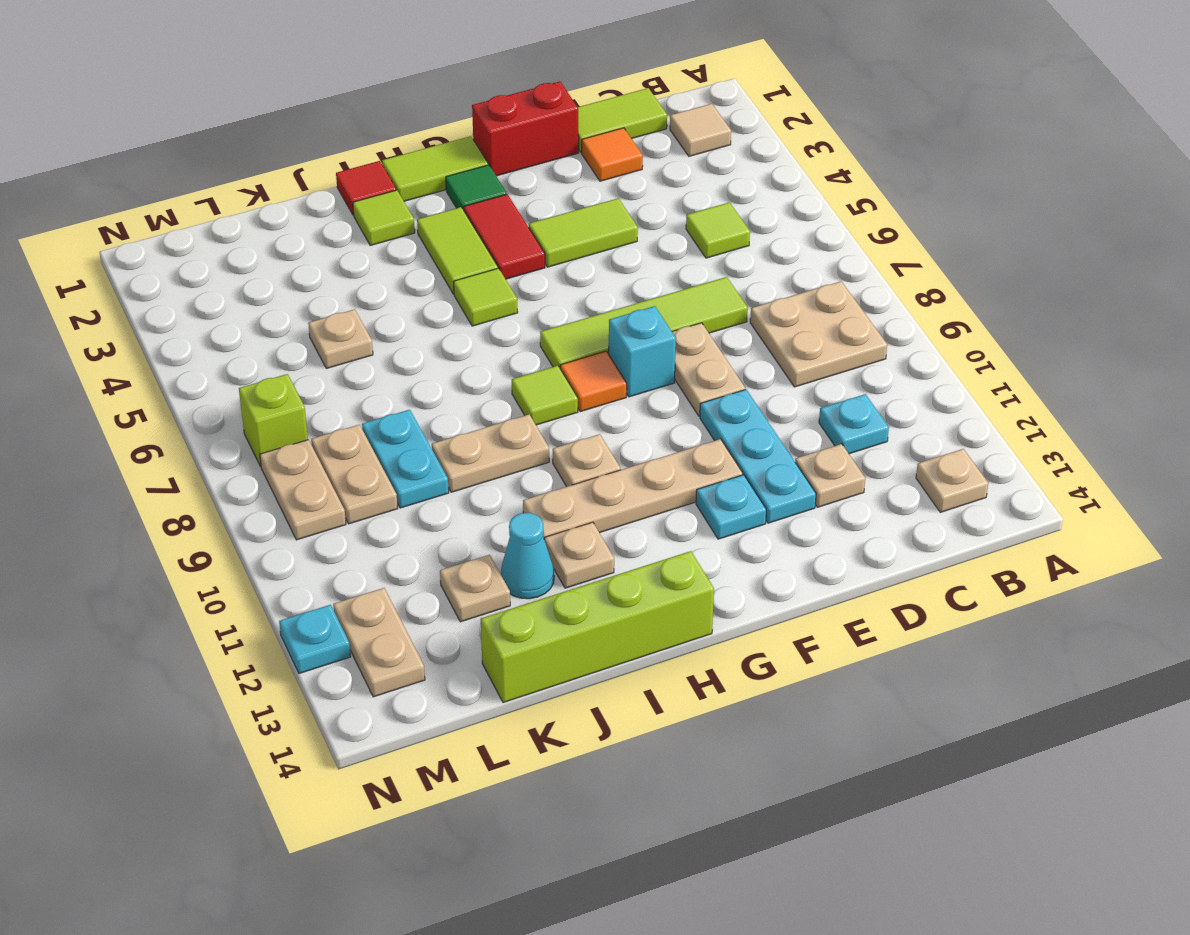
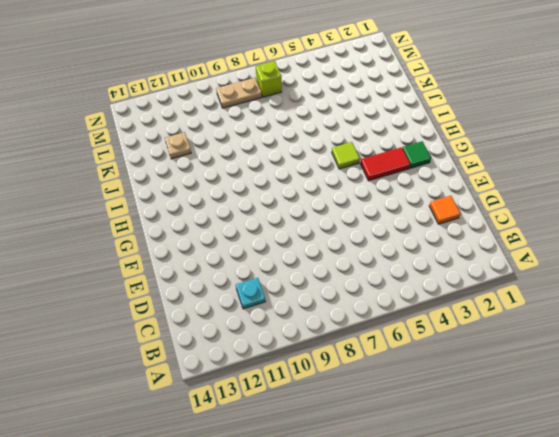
none -> tan tile B2 level 1
none -> tan plate B8:C9 level 1
none -> tan plate B13 level 1
none -> lime tile C1:D1 level 1

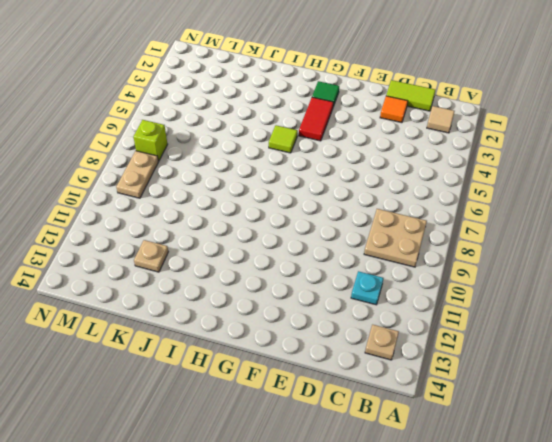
none -> lime tile C5 level 1
none -> lime tile D7:G7 level 1
none -> tan plate D12 level 1
none -> red brick E1:F1 level 1

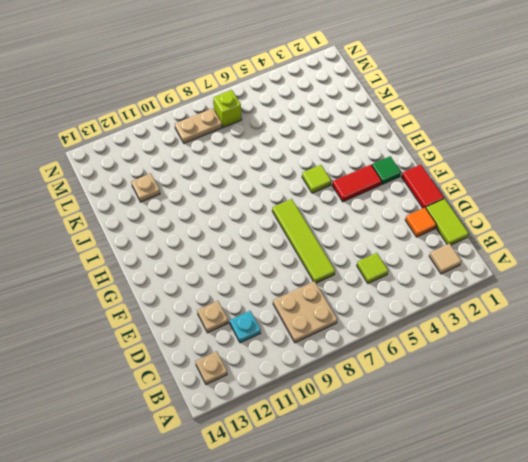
red tile E1:F1 level 1 -> red brick E1:F1 level 1
none -> lime tile E4:F4 level 1
none -> tan plate E8:E9 level 1
none -> cyan plate E10:E12 level 1
none -> cyan brick F8 level 1

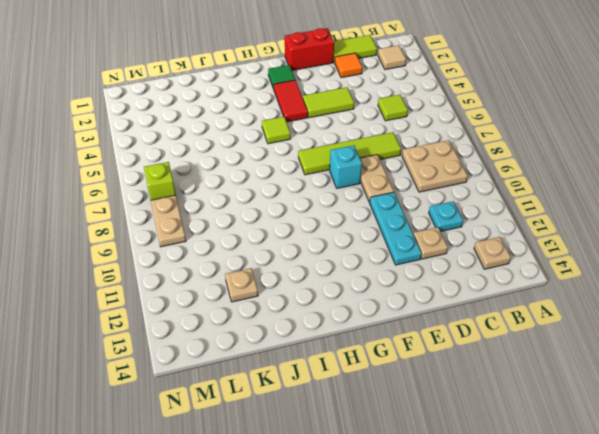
none -> tan plate F11:I11 level 1
none -> cyan plate F12 level 1
none -> lime tile G1:H1 level 1
none -> orange tile G8 level 1

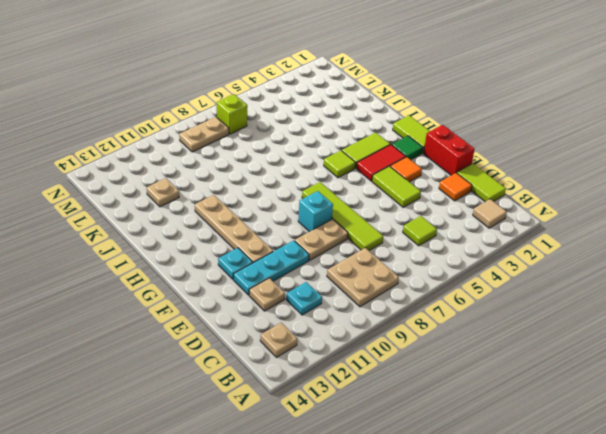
orange tile F3 level 1 -> orange tile G8 level 1
none -> lime tile H8 level 1
none -> tan plate H10 level 1
none -> lime brick H14:K14 level 1
none -> red tile I1 level 1

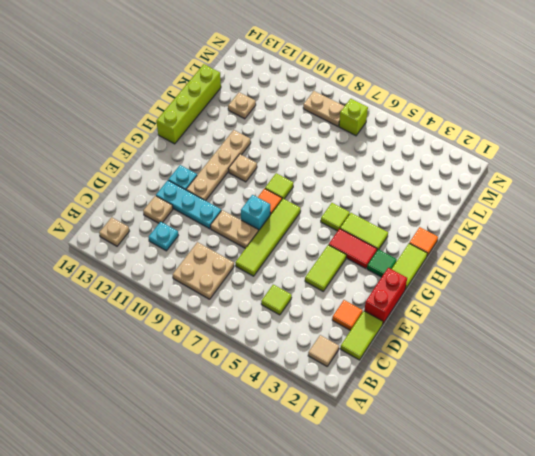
orange tile I1 level 1 -> red tile I1 level 1
none -> lime tile I2 level 1
none -> tan plate I9:J9 level 1
none -> tan plate I12 level 1
none -> cyan cone J12 level 1

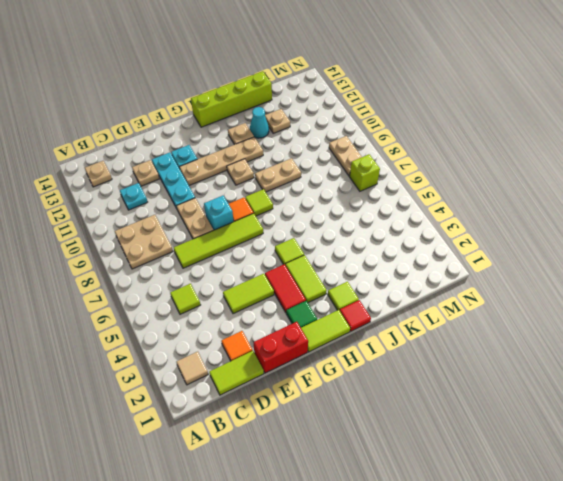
none -> tan plate K5 level 1
none -> cyan plate K8:K9 level 1
none -> tan plate L8:L9 level 1
none -> tan plate M12:M13 level 1

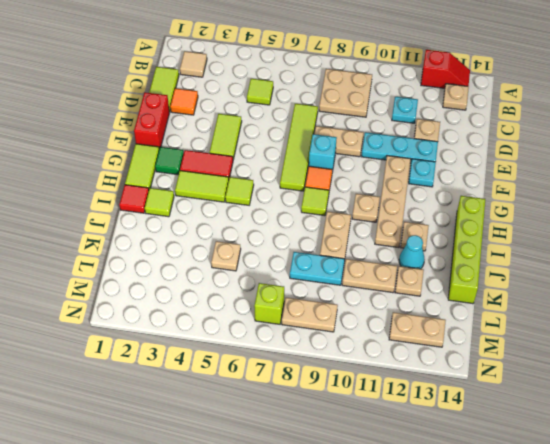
red slope A12:A13 level 1 top 12 -> none
tan plate K10:K11 level 1 -> tan plate L8:L9 level 1
none -> cyan plate N12 level 1

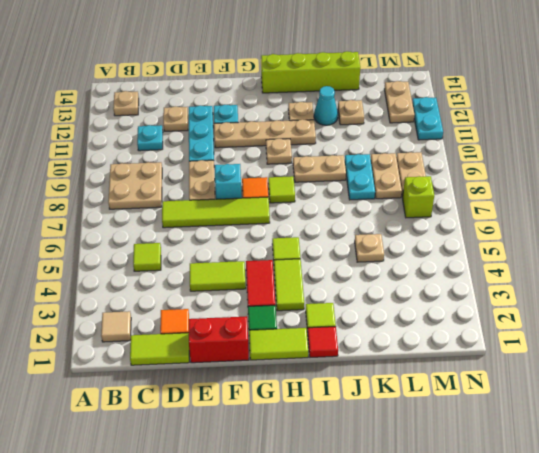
cyan plate N11:N12 level 1 -> cyan plate N12 level 1

